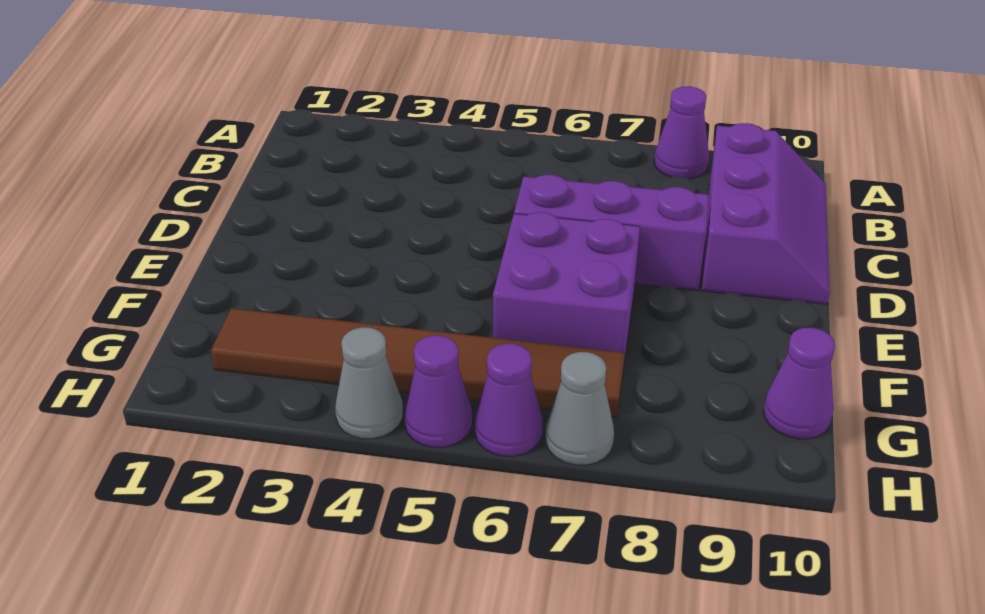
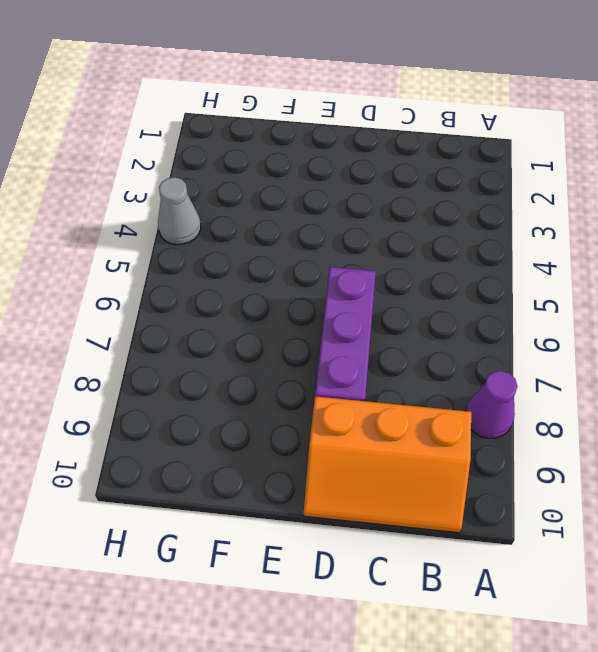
orange slope B9:D10 level 1 top 9 -> purple slope B9:D10 level 1 top 9
none -> purple brick E6:F7 level 1
none -> brown tile G2:G7 level 1

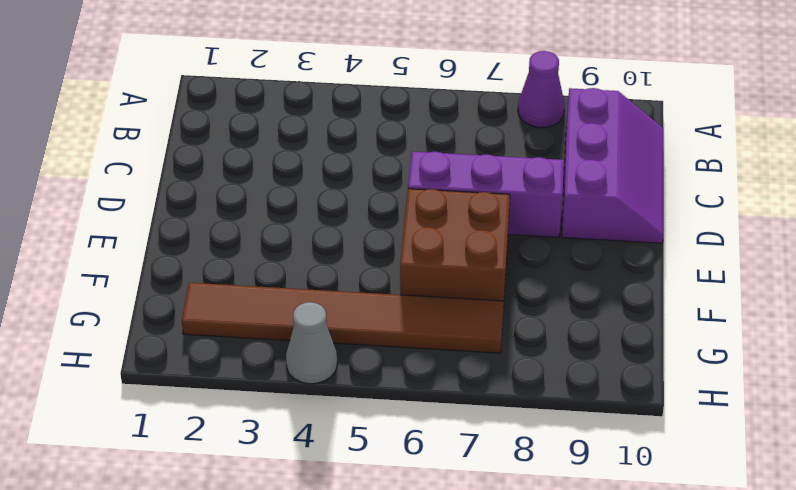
brown brick E6:F7 level 1 -> purple brick E6:F7 level 1
none -> purple cone G10 level 1
none -> purple cone H5 level 1

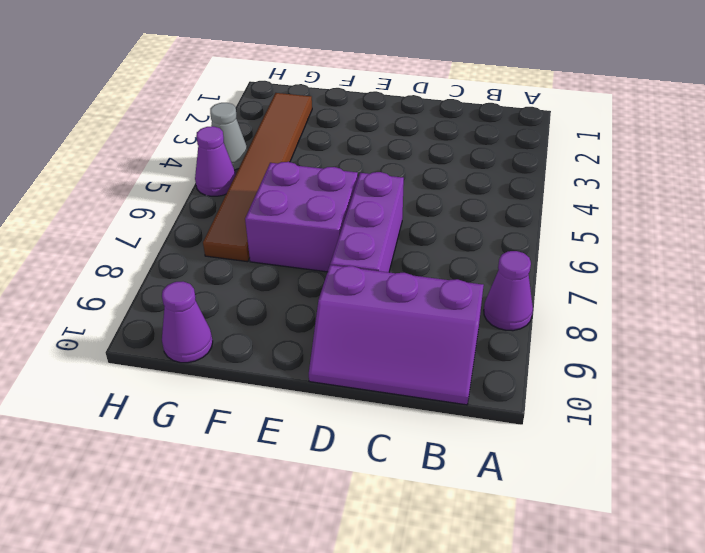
none -> purple cone H6 level 1
none -> grey cone H7 level 1

